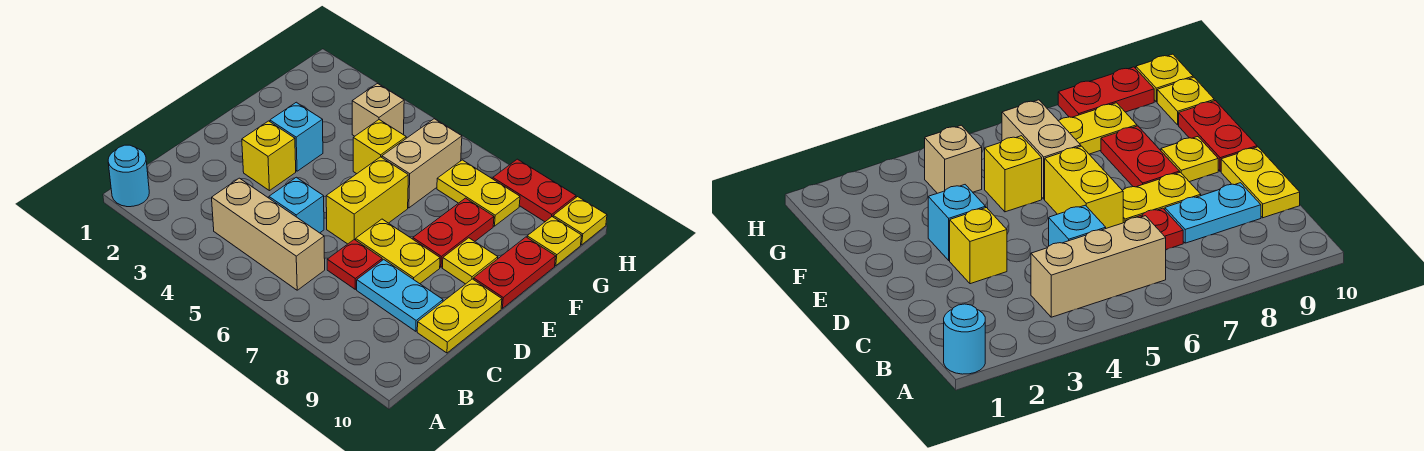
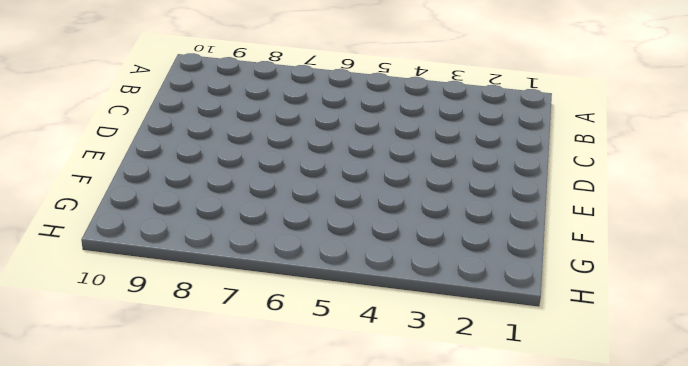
none -> cyan round brick A1 level 1
none -> tan brick B4:B6 level 1
none -> cyan brick C5 level 1

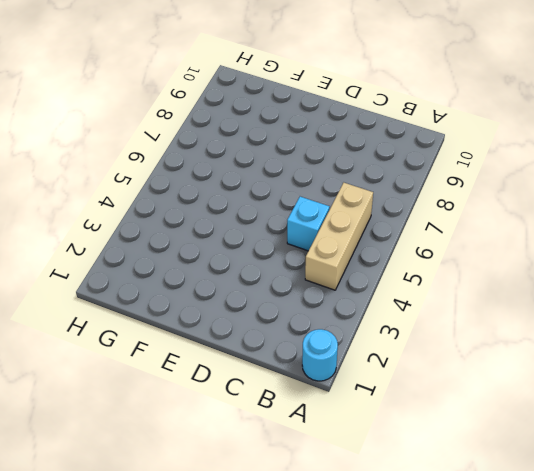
none -> red plate C7 level 1
none -> cyan plate C8:C9 level 1
none -> yellow plate C10:D10 level 1

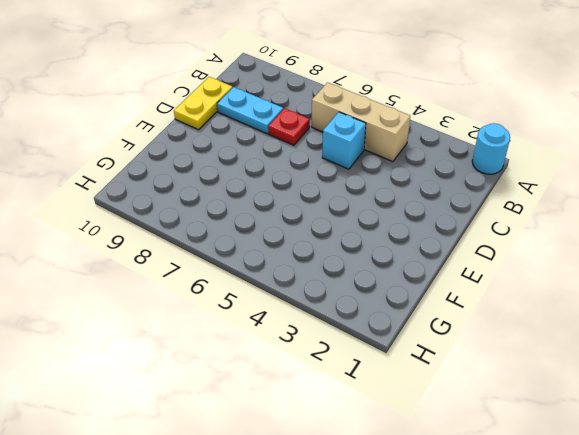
none -> yellow brick D3 level 1
none -> yellow brick D6:E6 level 1
none -> yellow plate D7:D8 level 1

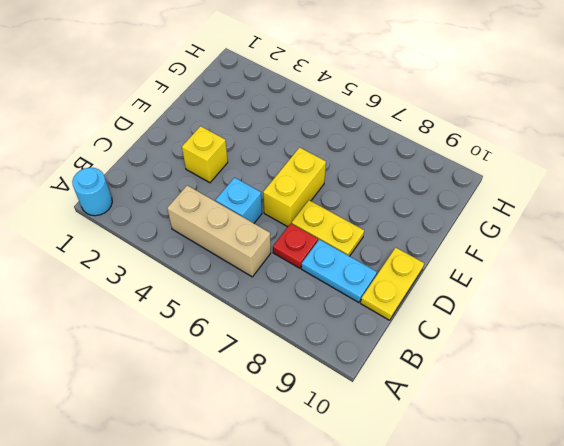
none -> cyan brick E3 level 1
none -> red plate E8:F8 level 1
none -> yellow plate E9 level 1

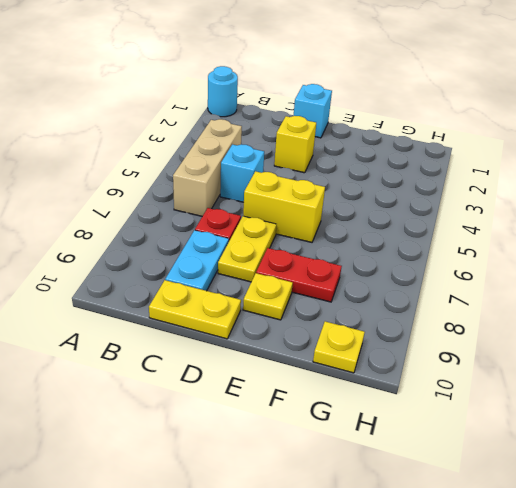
cyan brick D1 level 1 -> cyan brick E3 level 1
none -> red plate E10:F10 level 1
none -> yellow brick F5 level 1
none -> tan brick F6:G6 level 1

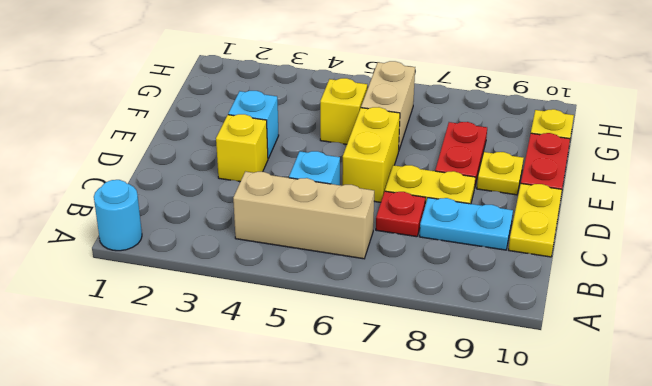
none -> tan brick G4 level 1
none -> yellow plate G7:G8 level 1
none -> red plate H8:H9 level 1

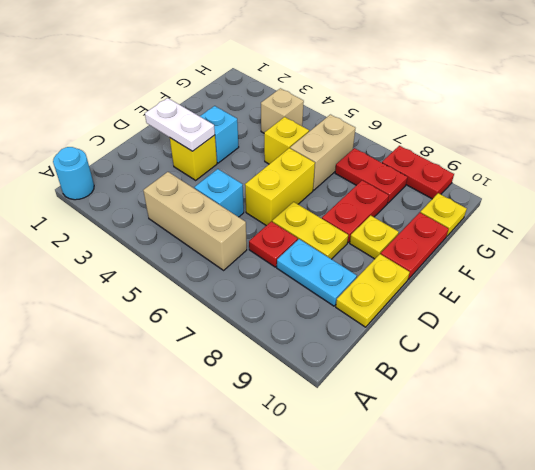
white plate D2:D3 level 2 -> none
red plate G7:G8 level 1 -> yellow plate G7:G8 level 1
none -> yellow plate H10 level 1

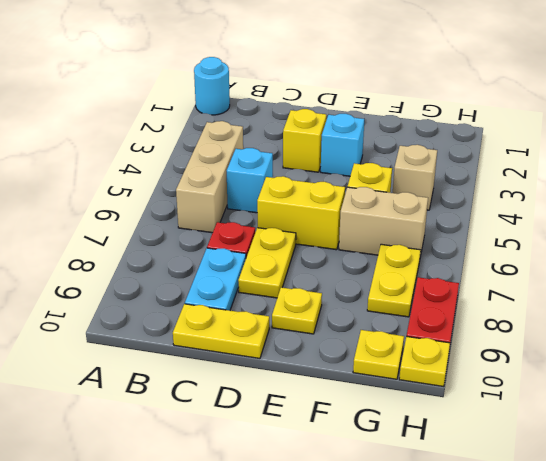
none -> red plate E8:F8 level 1
none -> red plate E10:F10 level 1

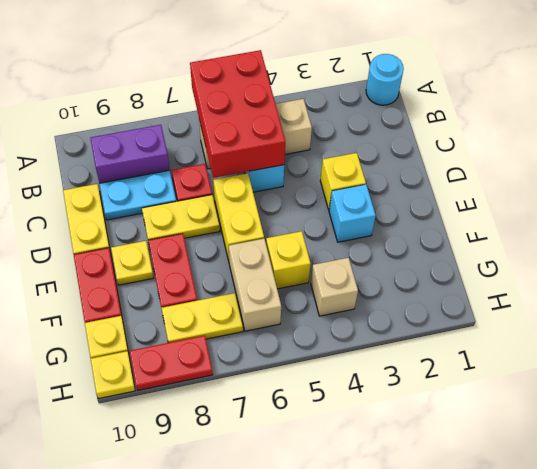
red brick A5:C6 level 2 -> none
purple brick B8:B9 level 1 -> none

